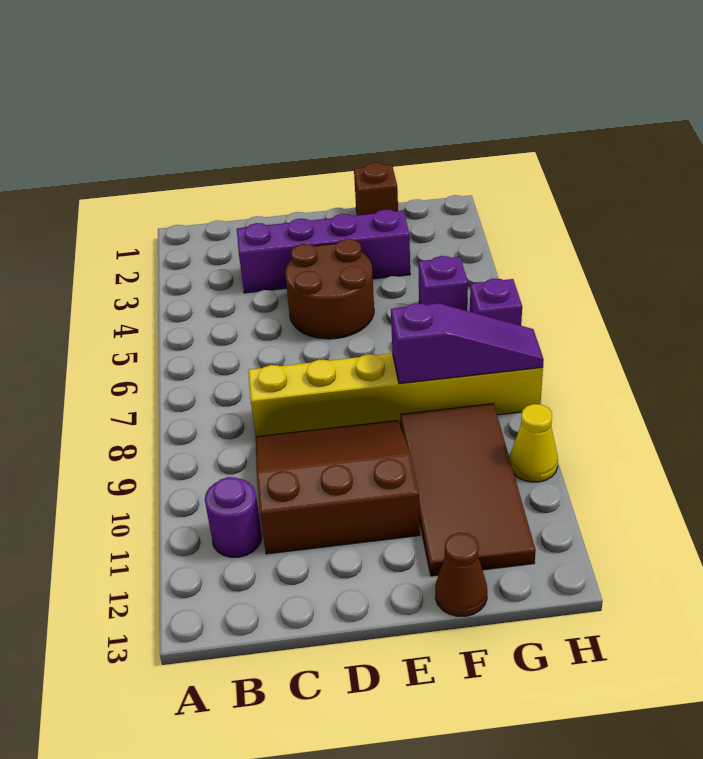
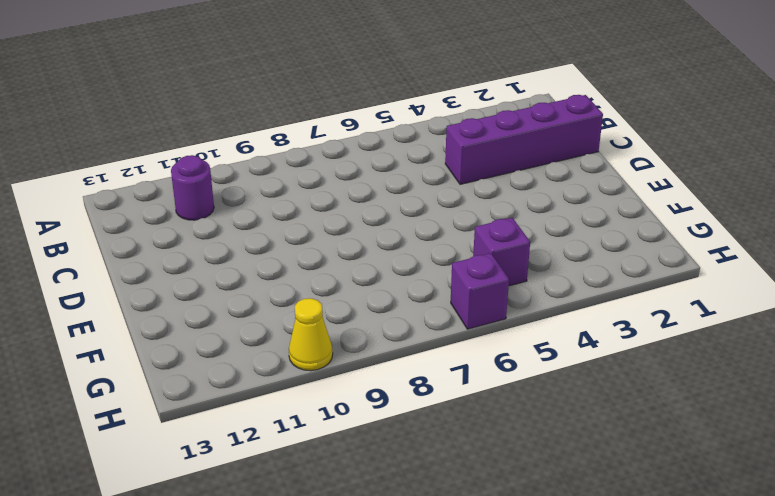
purple brick C1:C4 level 1 -> purple brick C3:F3 level 1
none -> yellow brick C8:H8 level 1
none -> brown slope C9:E11 level 1 top 11
none -> brown round brick D4:E5 level 1

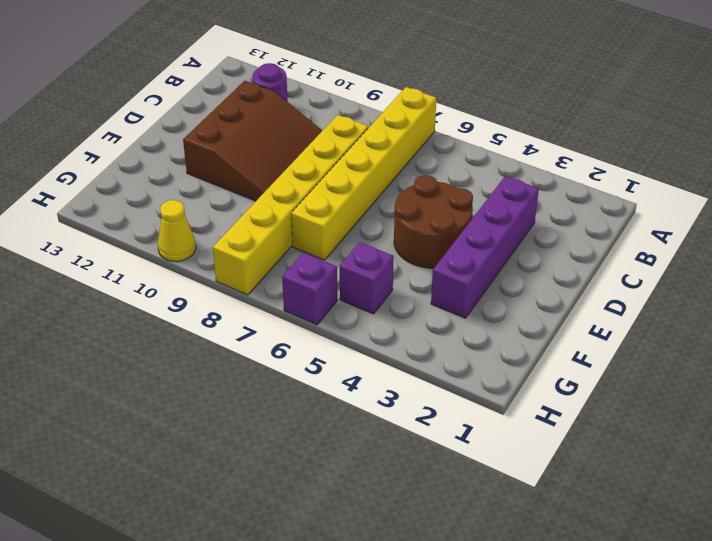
yellow brick A7:F7 level 1 -> none
none -> brown brick F1 level 1
none -> brown tile F9:G12 level 1
none -> brown cone F13 level 1

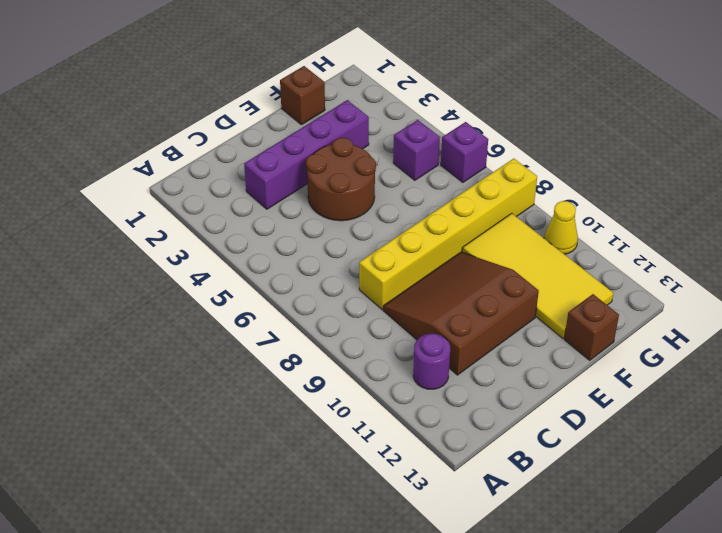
yellow tile F9:G12 level 1 -> brown tile F9:G12 level 1
brown brick F13 level 1 -> brown cone F13 level 1
none -> purple slope F8:H8 level 2 top F

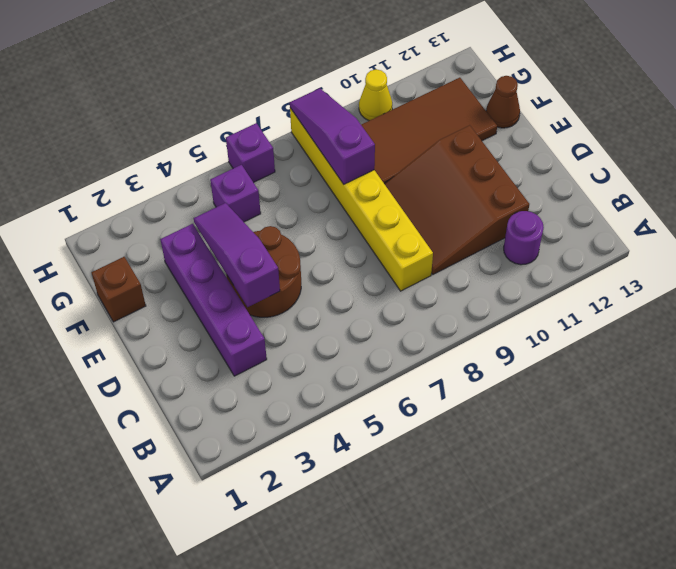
purple slope D4:F4 level 2 top D -> none

